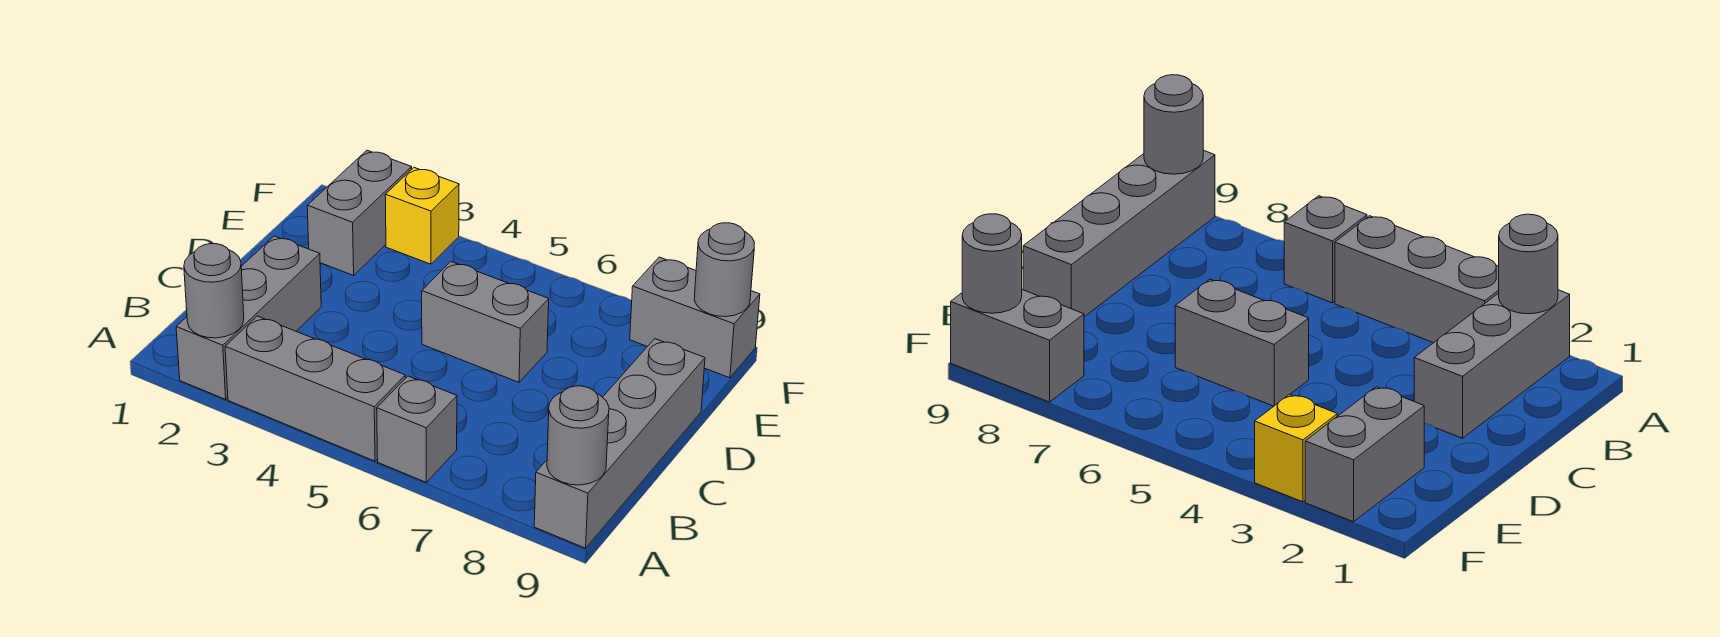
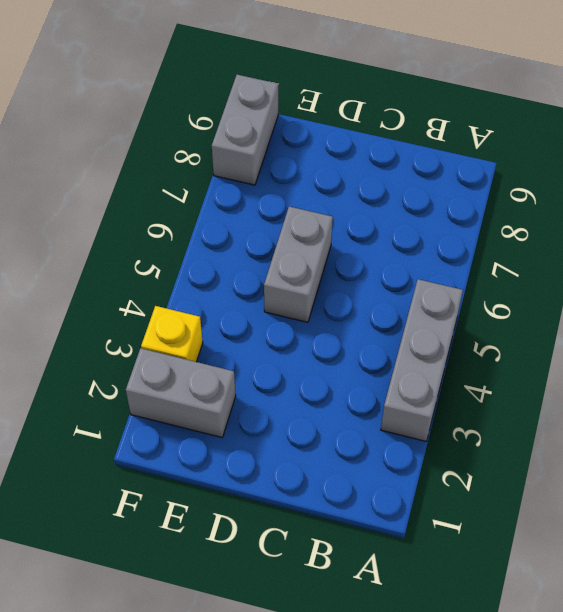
none -> grey brick A2:C2 level 1
none -> grey brick A6 level 1

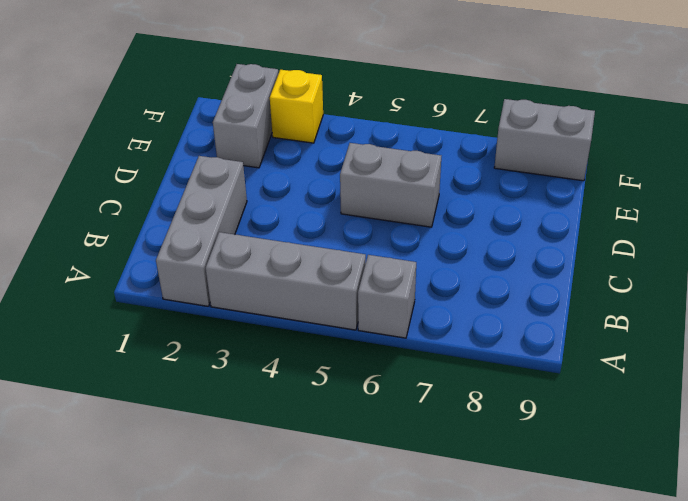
none -> grey brick A9:D9 level 1
none -> grey round brick A2 level 2

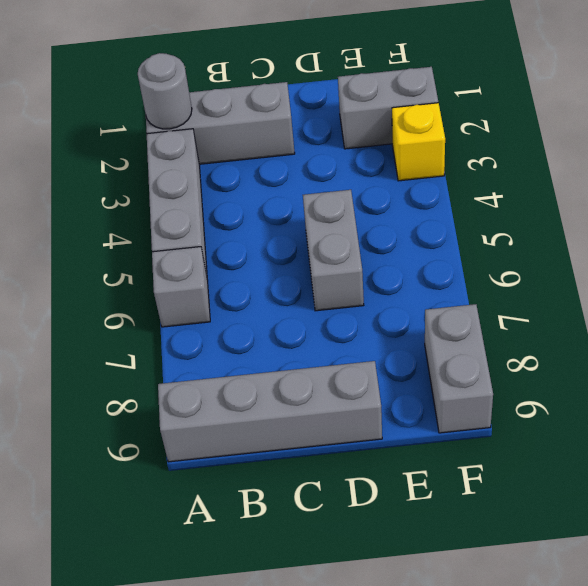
none -> grey round brick A9 level 2
none -> grey round brick F9 level 2

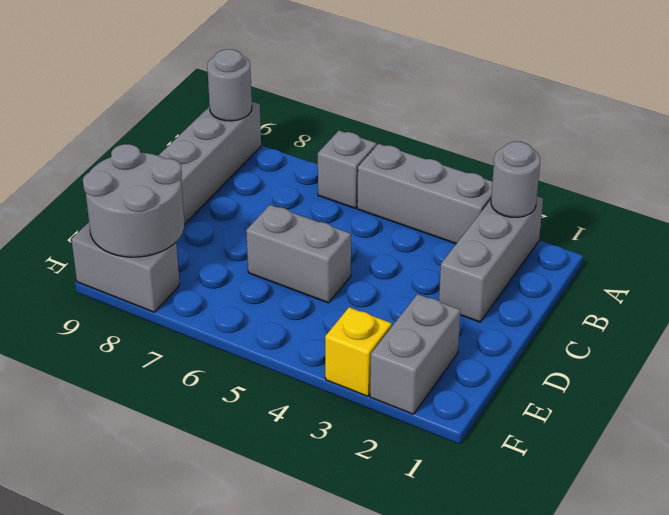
grey round brick E8:F9 level 2 -> grey round brick F9 level 2

